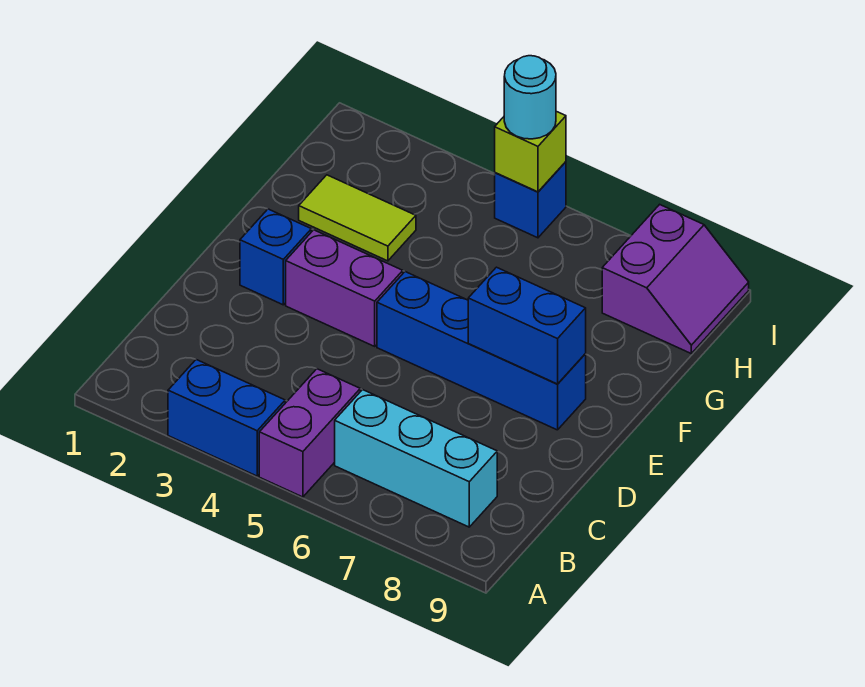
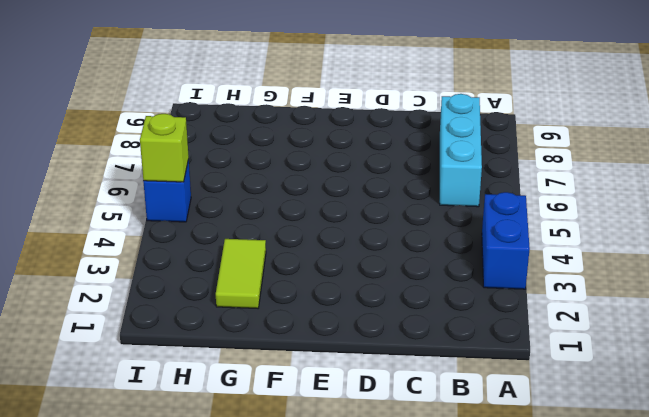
none -> purple brick A5:B5 level 1
none -> blue brick E2 level 1
none -> purple brick E3:E4 level 1

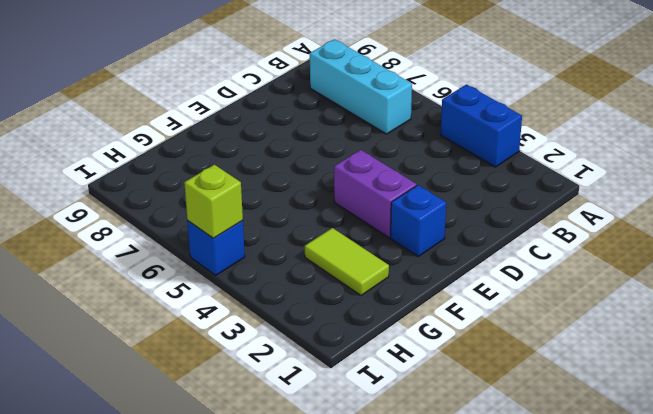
none -> purple brick A5:B5 level 1
none -> blue brick E5:E8 level 1
none -> purple slope H8:I9 level 1 top 8

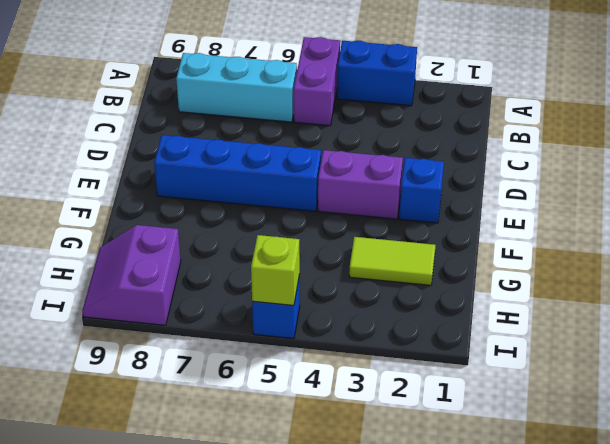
none -> blue brick E7:E8 level 2
none -> cyan round brick I5 level 3

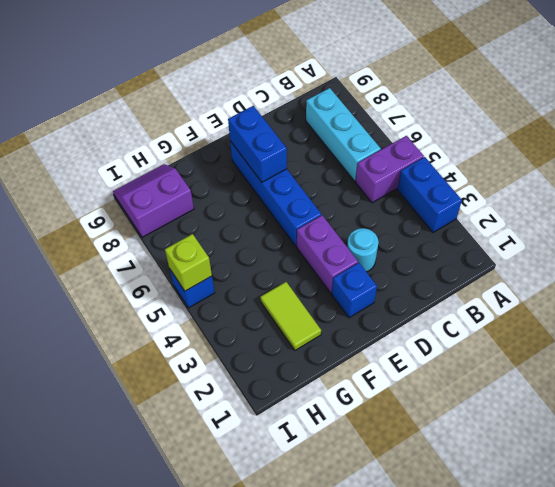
cyan round brick D3 level 1 -> cyan round brick I5 level 3

